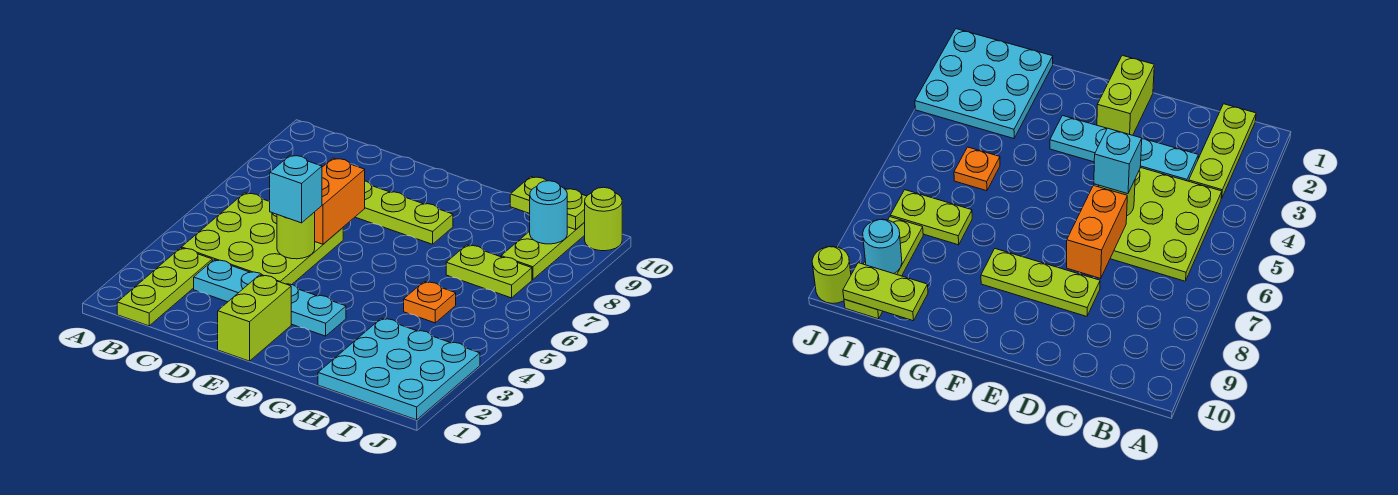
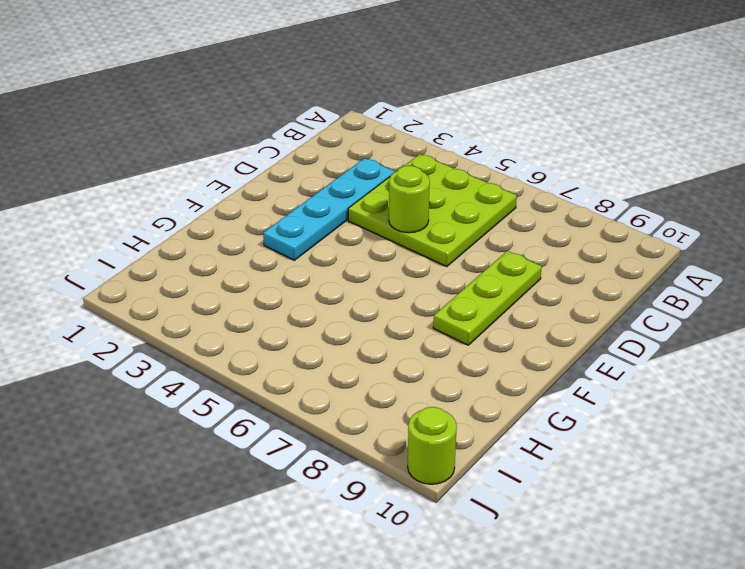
none -> lime plate B1:B3 level 1
none -> lime brick E1:E2 level 1
none -> cyan plate H1:J3 level 1

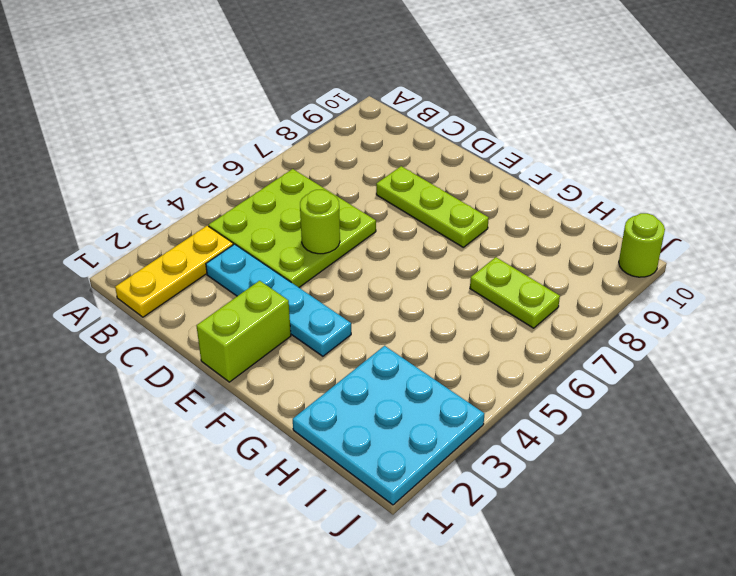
yellow plate B1:B3 level 1 -> lime plate B1:B3 level 1
none -> orange plate H5 level 1
none -> lime plate I8:I10 level 1
none -> orange brick D6:D7 level 2

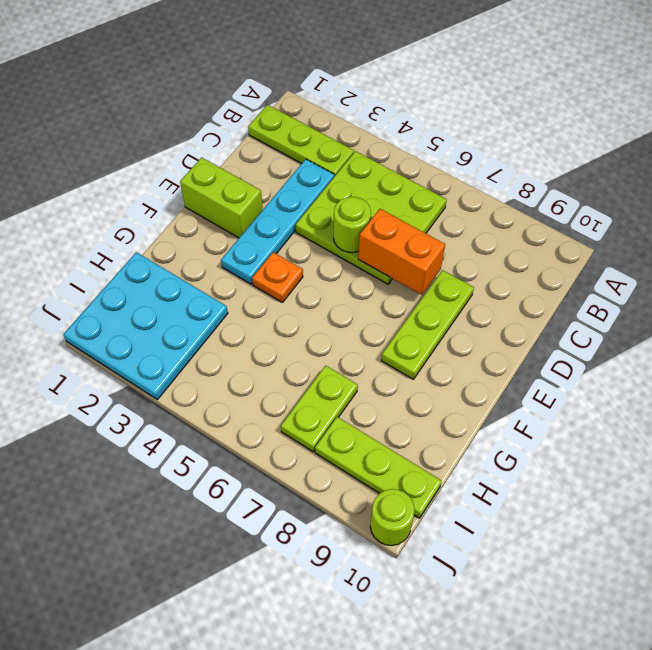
orange plate F4 level 1 -> orange plate H5 level 1
none -> lime plate H10:I10 level 2
none -> cyan round brick I9 level 2
none -> cyan brick D5 level 3

